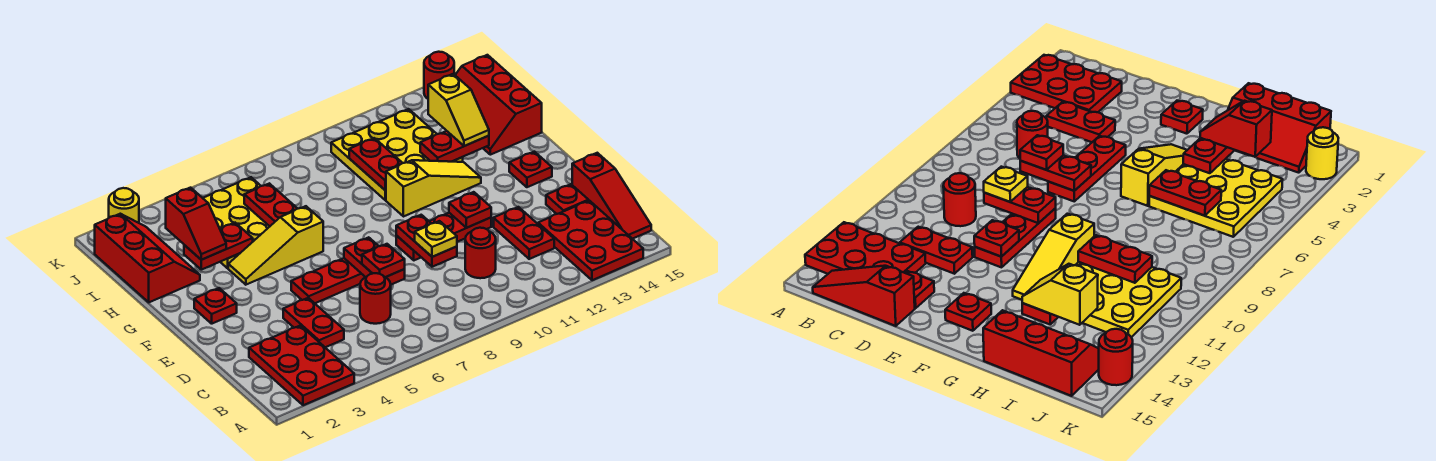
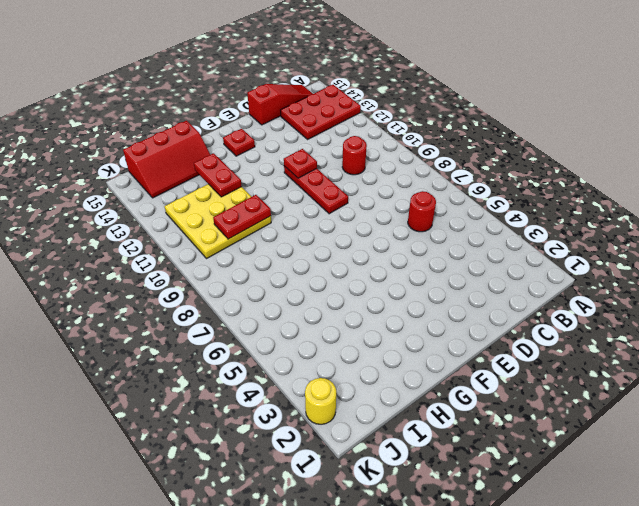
none -> red plate A2:C3 level 1
none -> red plate C4:D4 level 1
none -> red plate C12:D12 level 1
none -> red plate D14 level 1

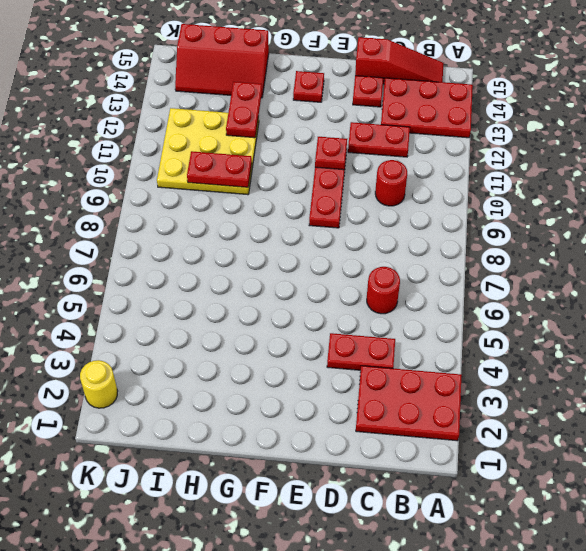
none -> red plate E5:E7 level 1
none -> red plate F2 level 1
none -> yellow slope G4:G6 level 1 top 6
none -> yellow slope G10:G12 level 1 top 10

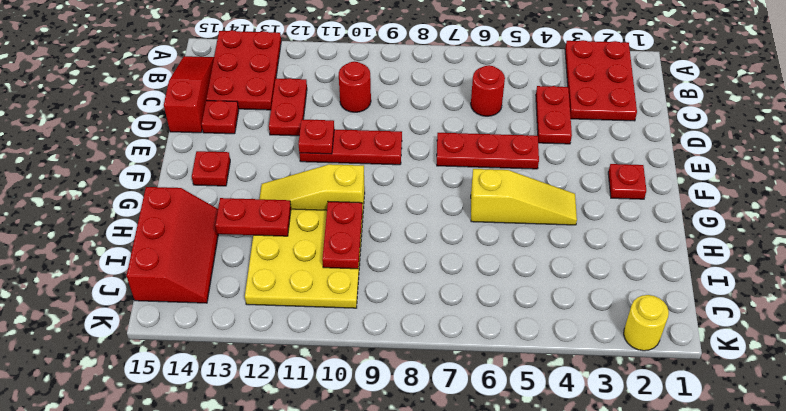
none -> red slope H1:J2 level 1 top 1
none -> yellow plate H4:J6 level 1
none -> red round brick K14 level 1
none -> red plate D7:E7 level 2

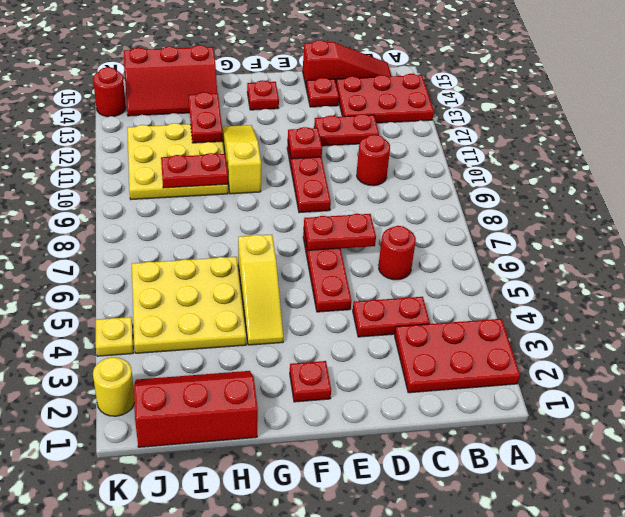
yellow plate K4 level 1 -> yellow plate D9 level 3
none -> red plate D9:E9 level 2
none -> red plate H3:H4 level 2
none -> red plate H6:I6 level 2
none -> red plate D7 level 3

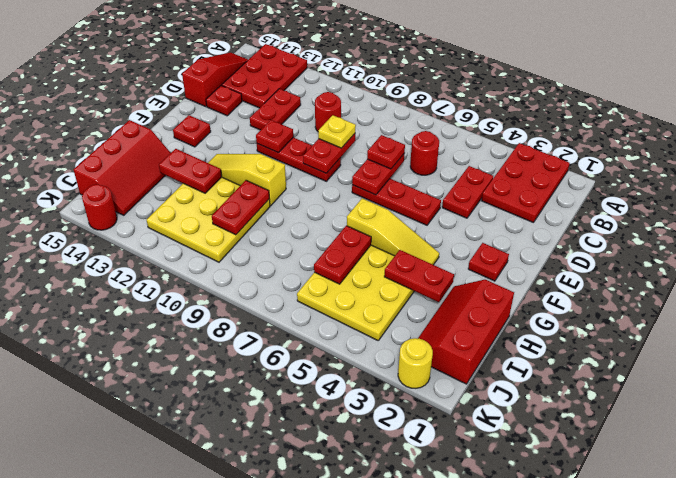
none -> red slope H3:I3 level 3 top I
none -> yellow slope H13:I13 level 3 top I

